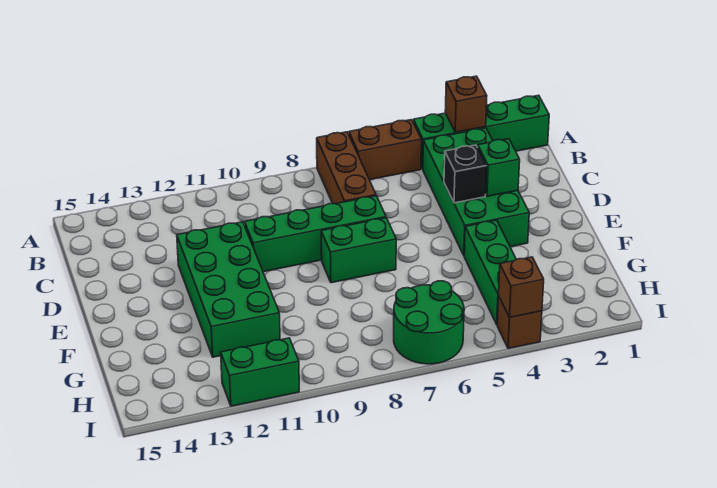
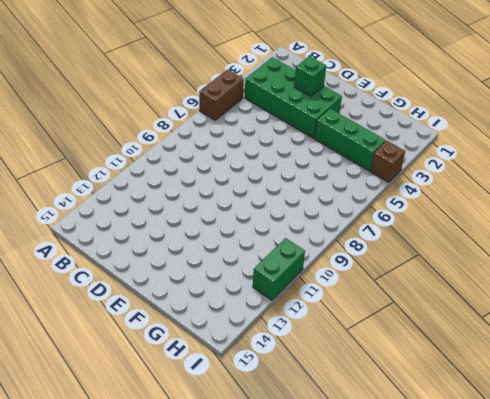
none -> green brick A1:A4 level 1
none -> brown brick A7:C7 level 1
none -> green brick D7:D10 level 1

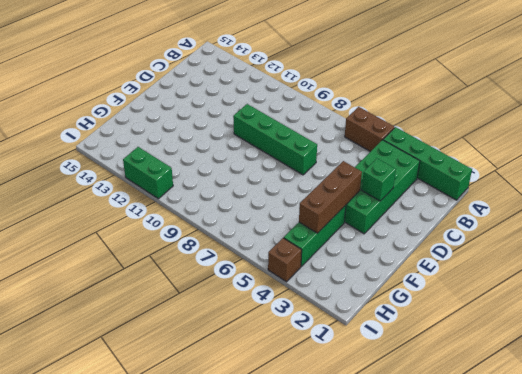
brown brick E4:G4 level 2 -> brown brick A7:C7 level 1
none -> green brick D11:G12 level 1
none -> green brick E7:E8 level 1
none -> green round brick H6:I7 level 1

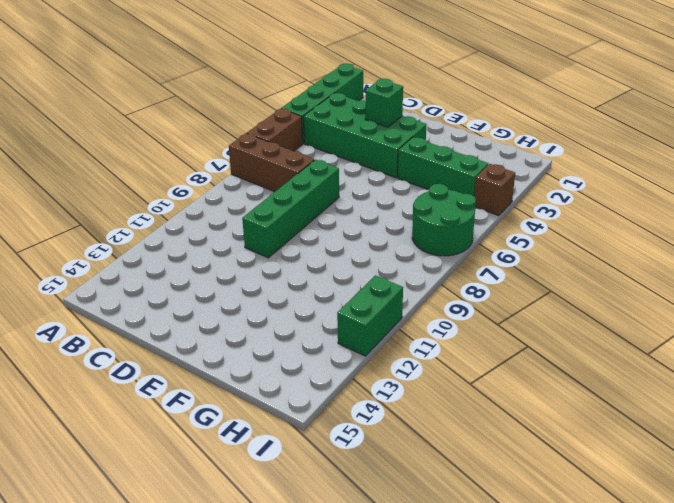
none -> green brick D11:G12 level 1
none -> green brick E7:E8 level 1
none -> brown brick A3 level 2

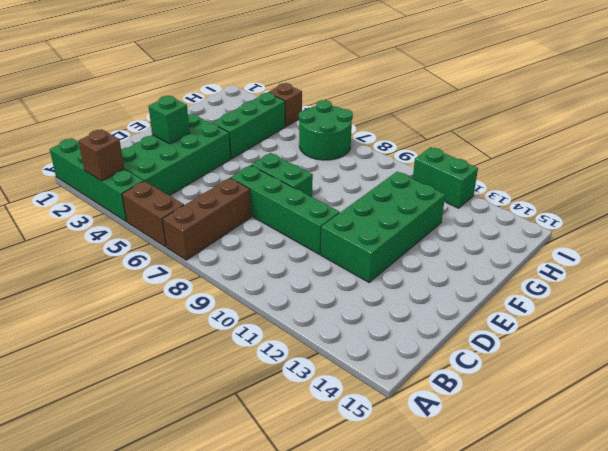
none -> black brick D4 level 2
none -> brown brick I4 level 2

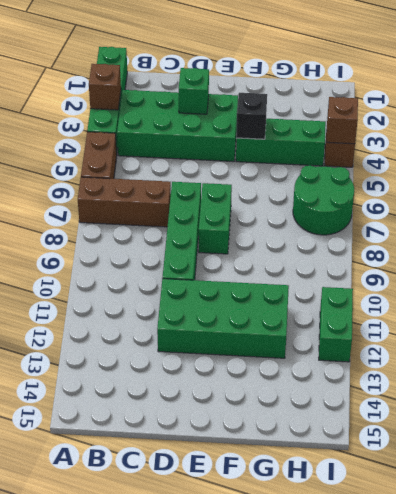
black brick F4 level 2 -> black brick D4 level 2

